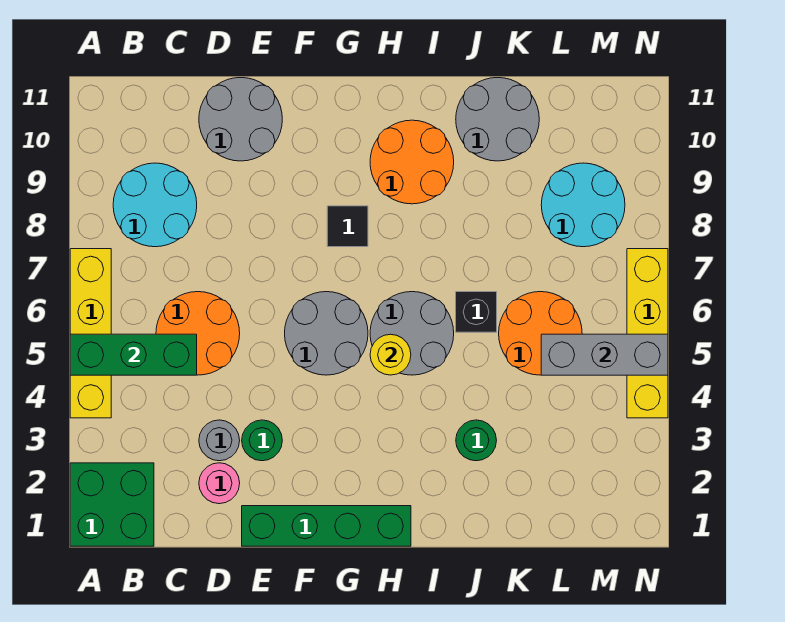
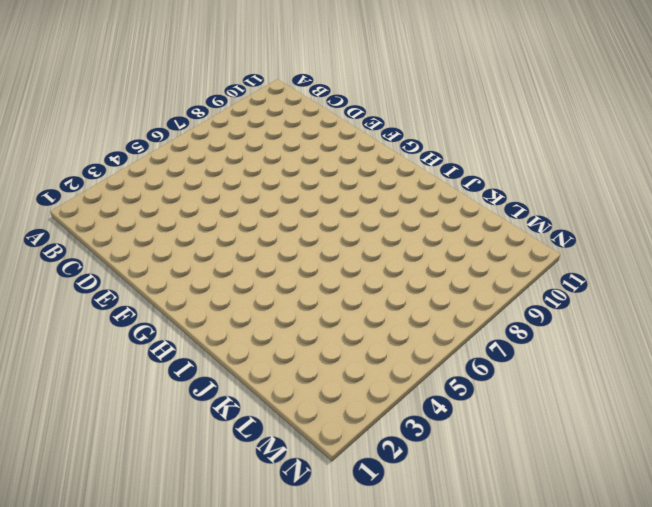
none -> green brick A1:B2 level 1
none -> yellow brick A4:A7 level 1
none -> cyan round brick B8:C9 level 1

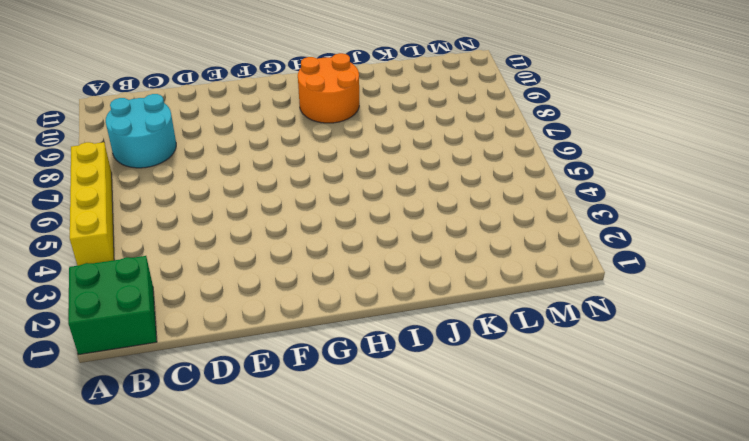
none -> orange round brick C5:D6 level 1
none -> pink round brick D2 level 1
none -> grey round brick D3 level 1

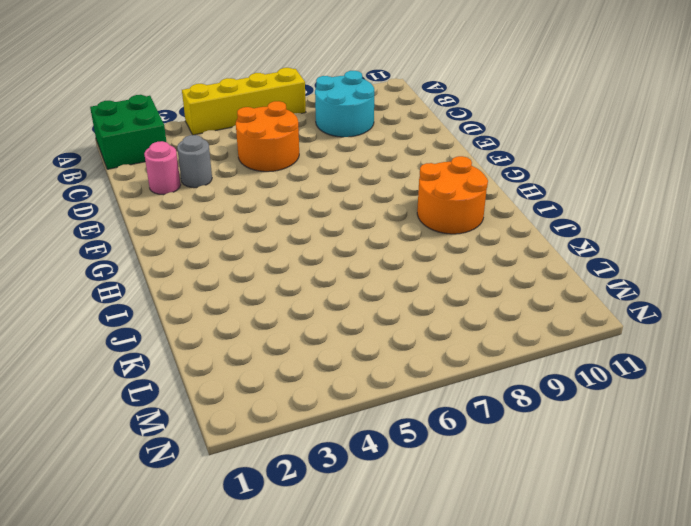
none -> grey round brick D10:E11 level 1
none -> green brick E1:H1 level 1
none -> green round brick E3 level 1

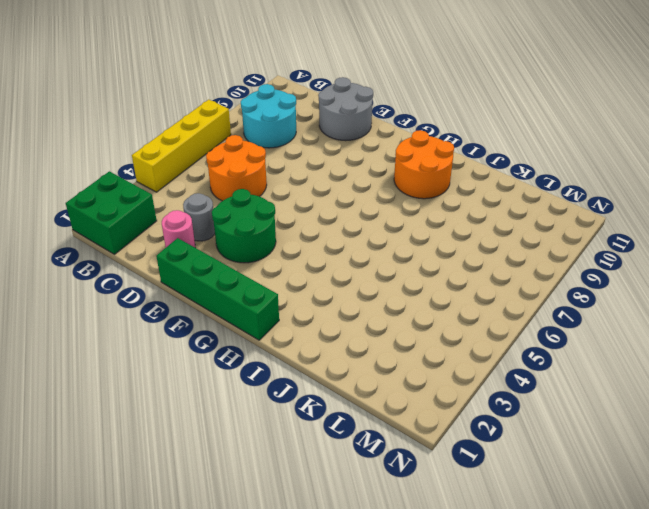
green round brick E3:F4 level 1 -> green round brick E3 level 1
none -> grey round brick F5:G6 level 1
none -> black tile G8 level 1
none -> grey round brick H5:I6 level 1

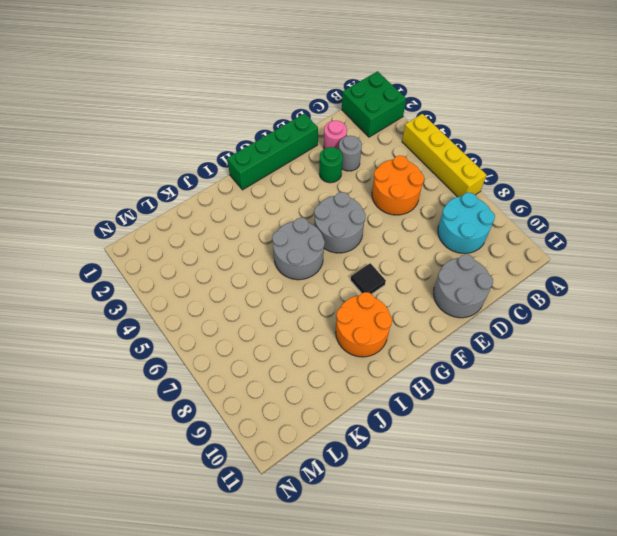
none -> green round brick J3 level 1
none -> black brick J6 level 1
none -> grey round brick J10:K11 level 1

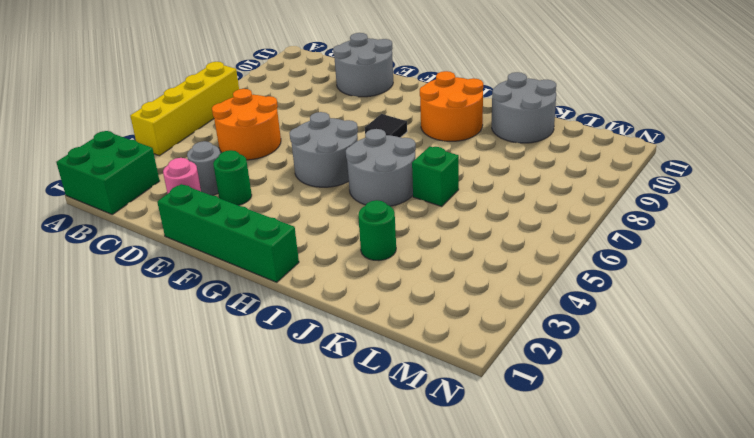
green brick J6 level 1 -> black brick J6 level 1
none -> cyan round brick B8:C9 level 1
none -> orange round brick K5:L6 level 1
none -> cyan round brick L8:M9 level 1

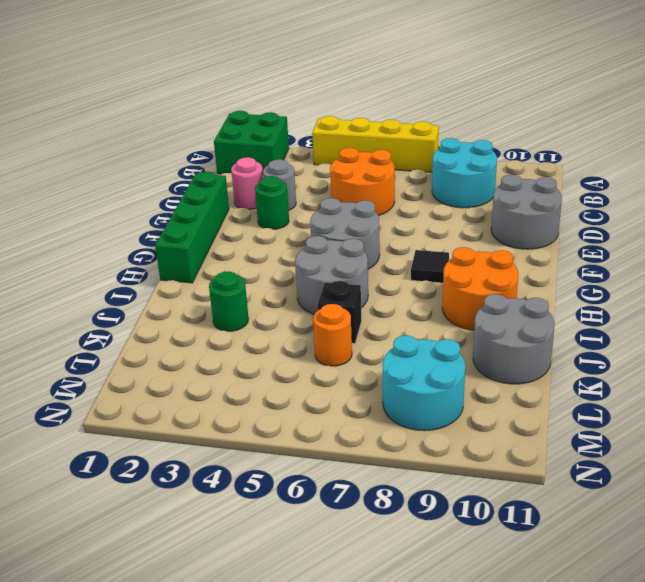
orange round brick K6 level 1 -> orange round brick K5:L6 level 1
none -> yellow brick N4:N7 level 1
none -> green brick A5:C5 level 2
none -> yellow round brick H5 level 2

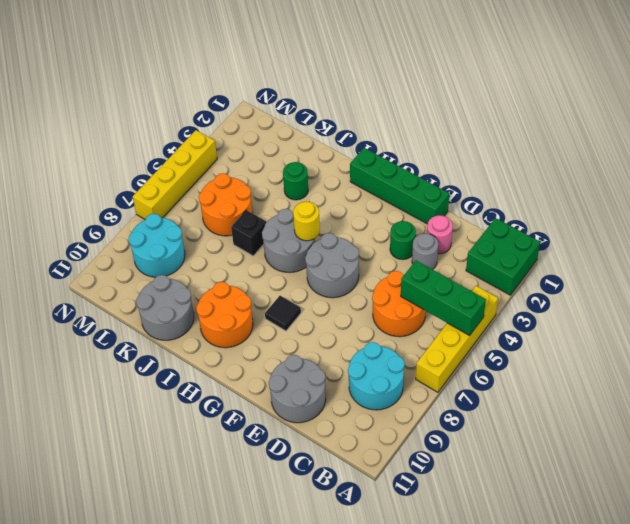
none -> grey brick L5:N5 level 2

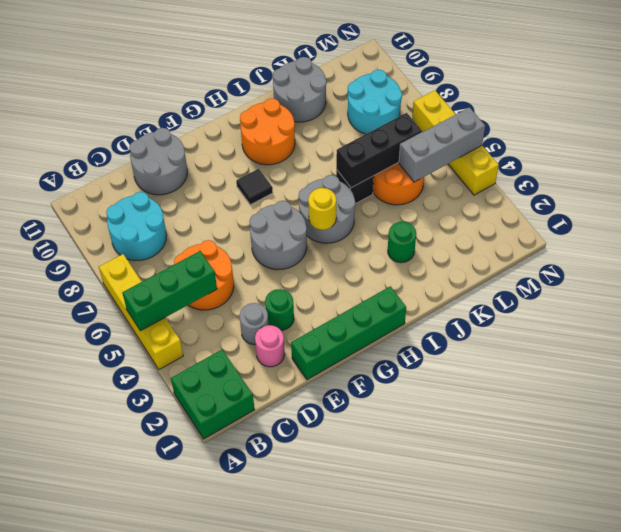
black brick J6:L6 level 2 -> none

